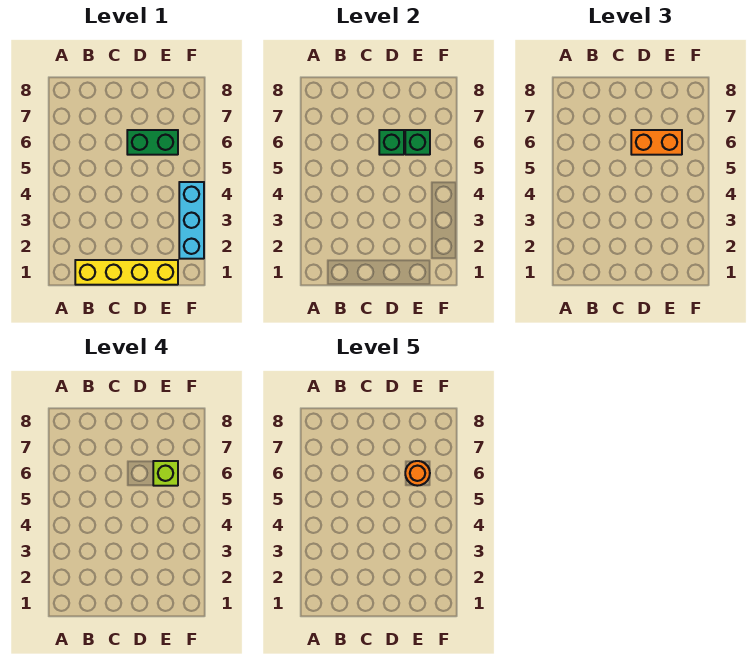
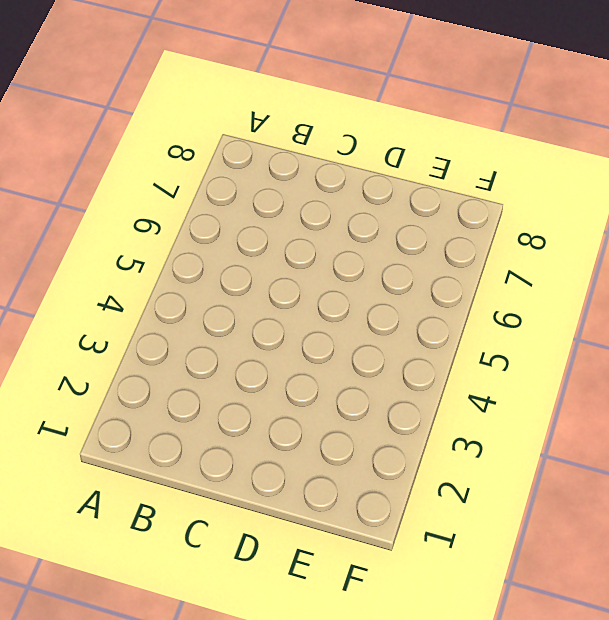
none -> yellow brick B1:E1 level 1
none -> green brick D6:E6 level 1

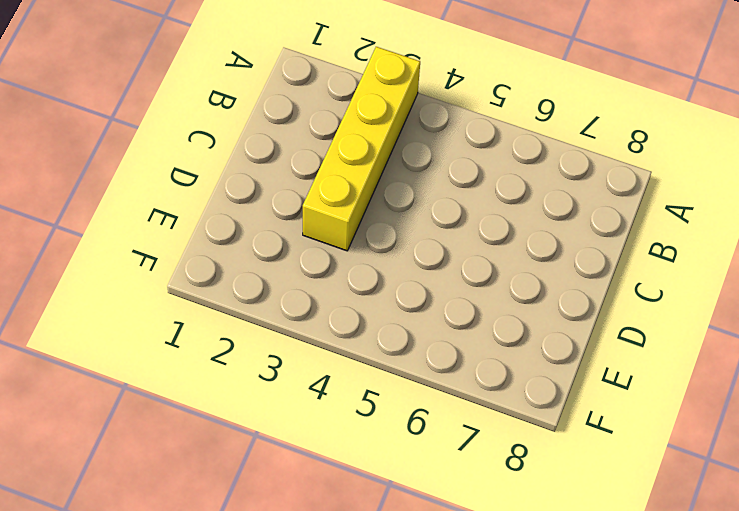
yellow brick A3:D3 level 1 -> yellow brick B1:E1 level 1
none -> green brick D6:E6 level 1
none -> cyan brick F2:F4 level 1

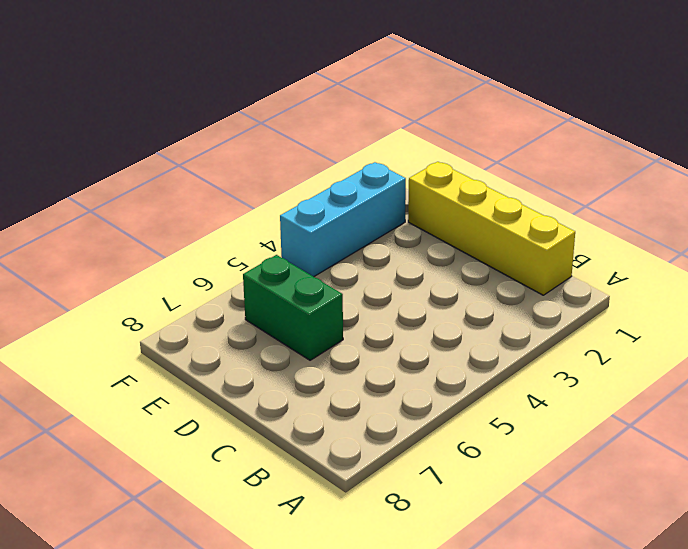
none -> green brick D6 level 2
none -> green brick E6 level 2

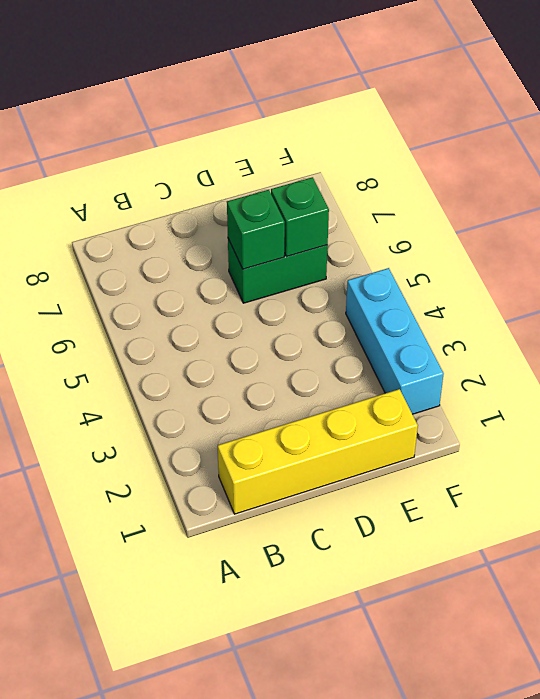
none -> orange brick D6:E6 level 3
none -> lime brick E6 level 4

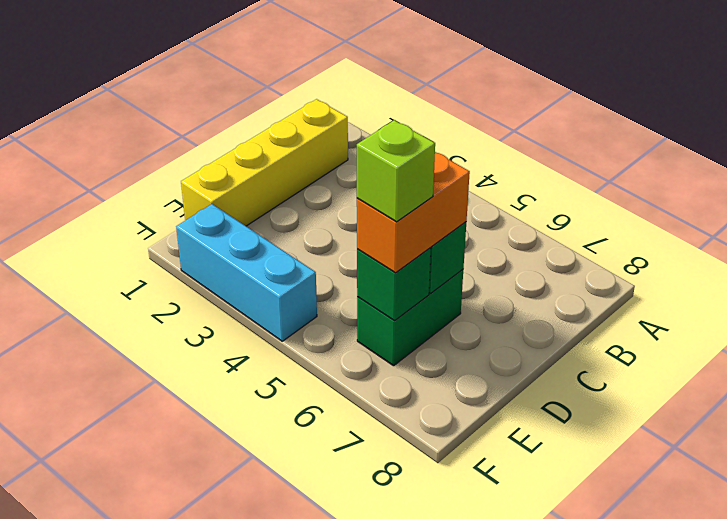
none -> orange round brick E6 level 5

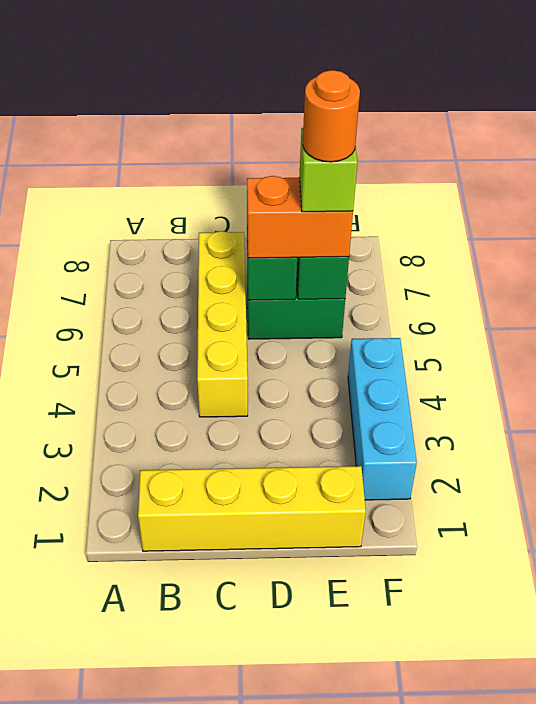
yellow brick C4:C7 level 1 -> none

